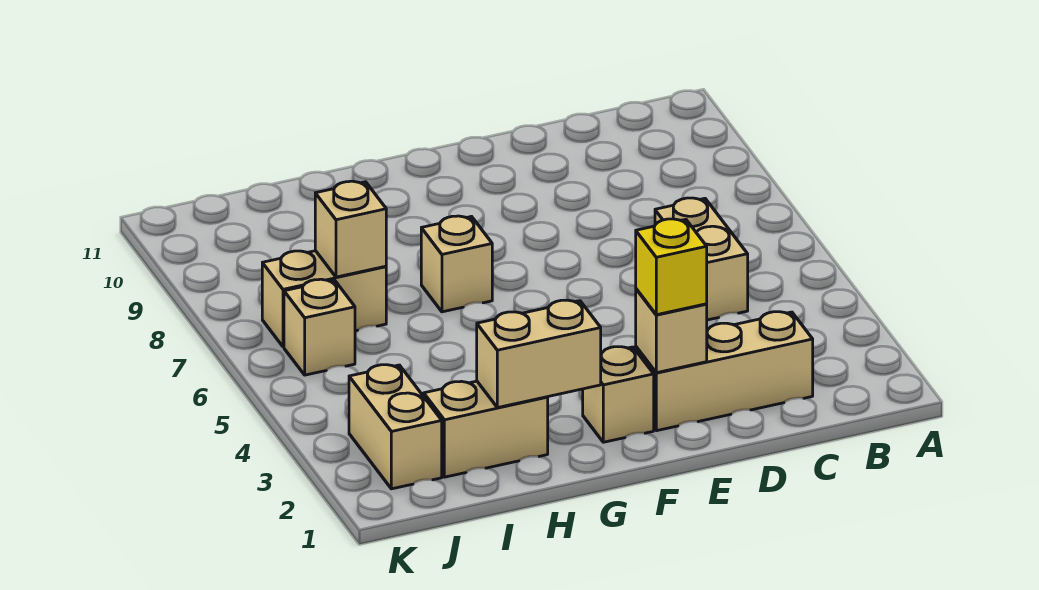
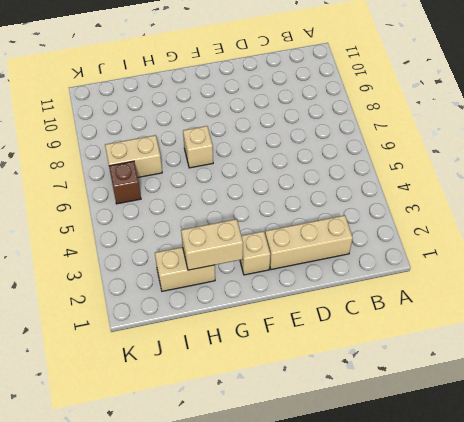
brown brick J6 level 1 -> tan brick J6 level 1
none -> tan brick C5:C6 level 1
none -> tan brick J2:J3 level 1
none -> tan brick E2 level 2

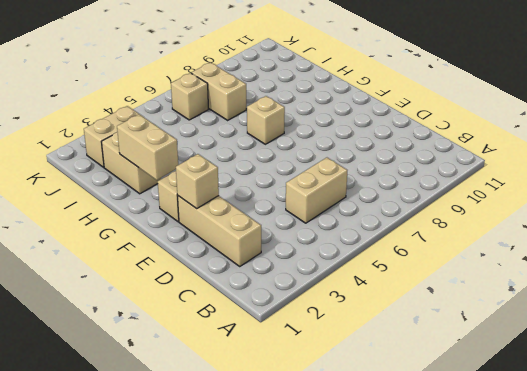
none -> tan brick I7 level 2
none -> yellow brick E2 level 3

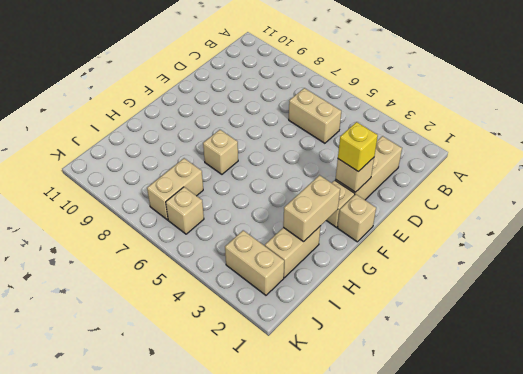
tan brick F1 level 1 -> tan brick I7 level 2

